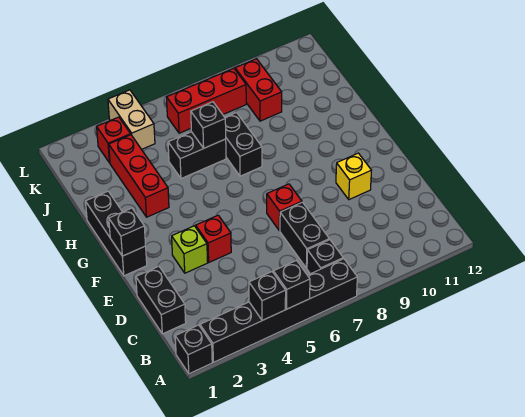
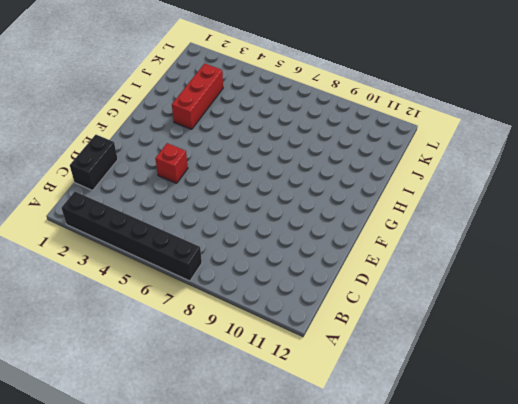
none -> black brick A1 level 1
none -> black brick B7 level 1
none -> black brick C7:D7 level 1

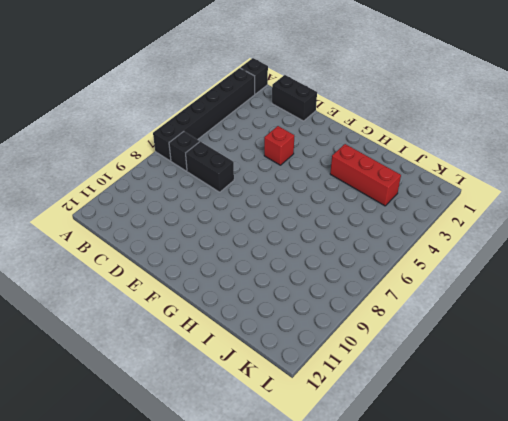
none -> lime brick E3 level 1
none -> red brick E7 level 1
none -> yellow brick E10 level 1

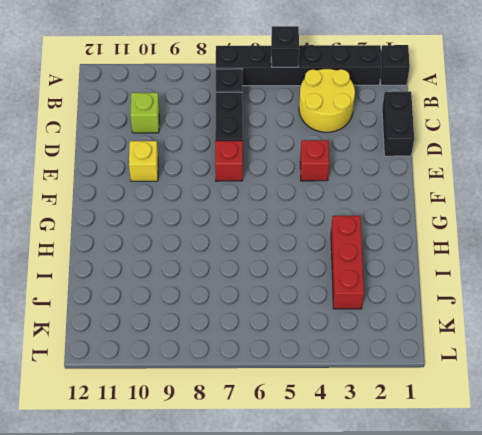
yellow round brick B3:C4 level 1 -> none
lime brick C10 level 1 -> lime brick E3 level 1
none -> black brick F1:H1 level 1
none -> black brick H7:I7 level 1
none -> black brick I5:I6 level 1

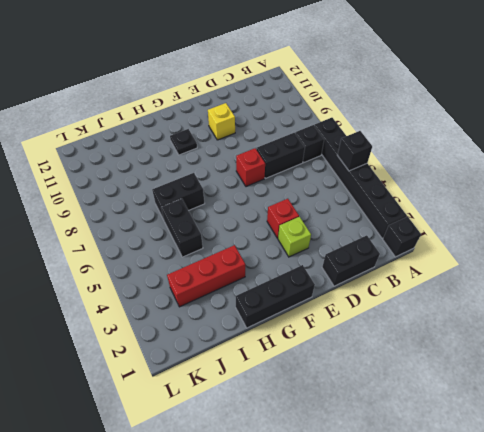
black plate G10 level 1 -> none
none -> red brick J9:K9 level 1
none -> red brick K3 level 1
none -> tan brick K4:L4 level 1

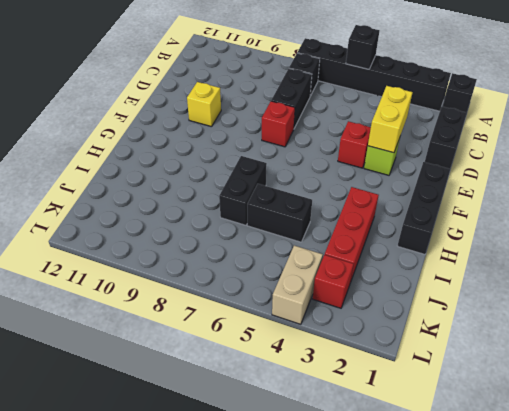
yellow brick D3:E3 level 2 -> none
none -> red brick J9:K9 level 1
none -> red brick K6:K8 level 1
none -> black brick A4 level 2

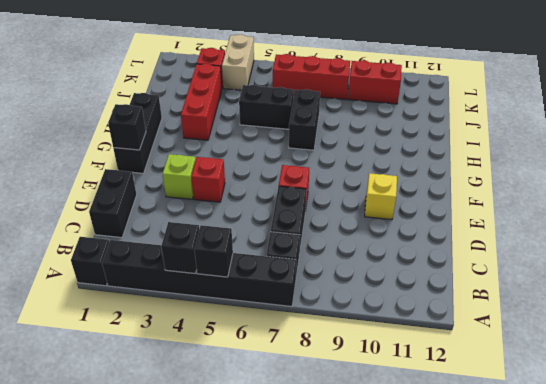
red brick K9:K10 level 1 -> red brick J9:K9 level 1
none -> black brick I6 level 2

